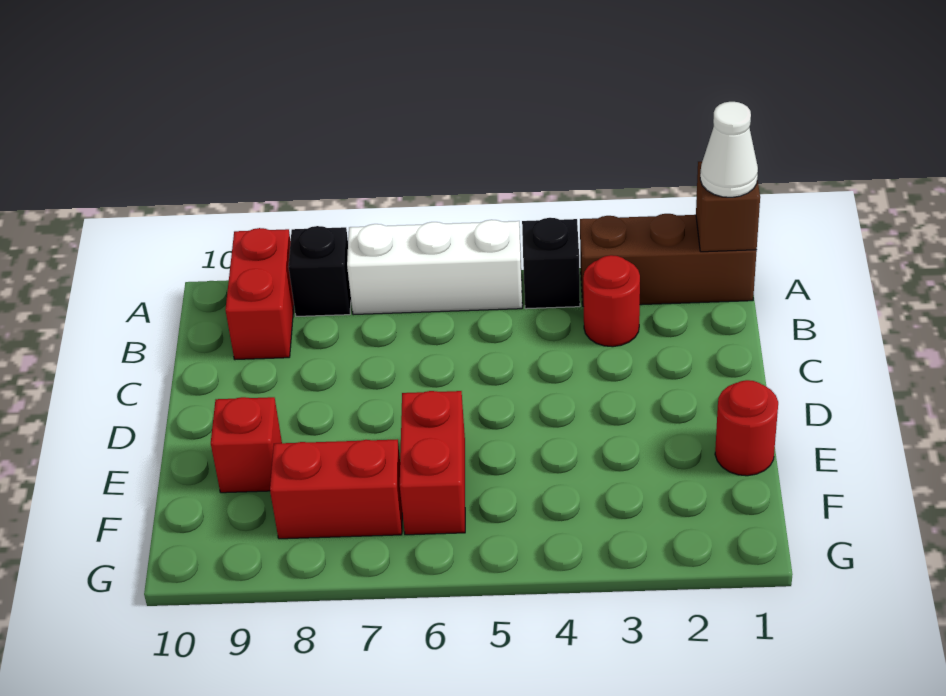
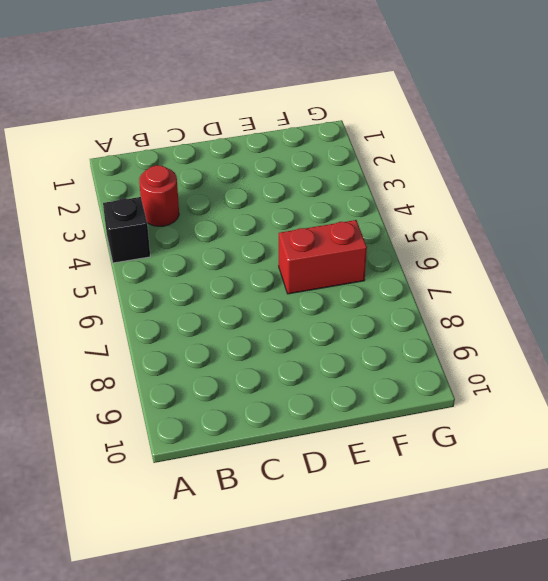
none -> brown brick A1:A3 level 1
none -> white brick A5:A7 level 1
none -> black brick A8 level 1

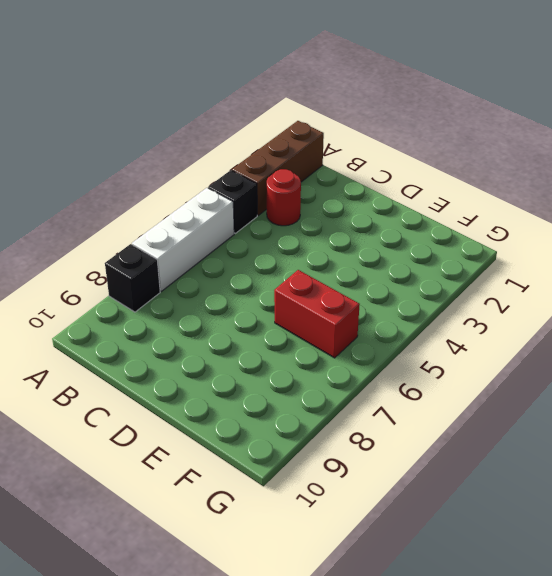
none -> red brick A9:B9 level 1
none -> red round brick E1 level 1
none -> red brick E9 level 1

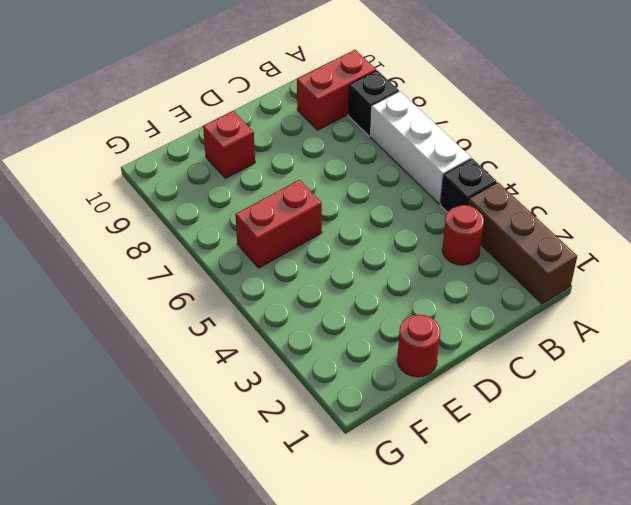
none -> red brick F7:F8 level 1
none -> brown brick A1 level 2
none -> white cone A1 level 3

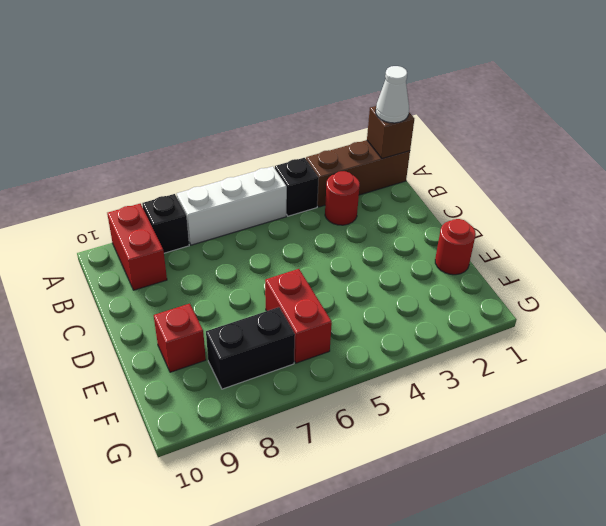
black brick F7:F8 level 1 -> red brick F7:F8 level 1

